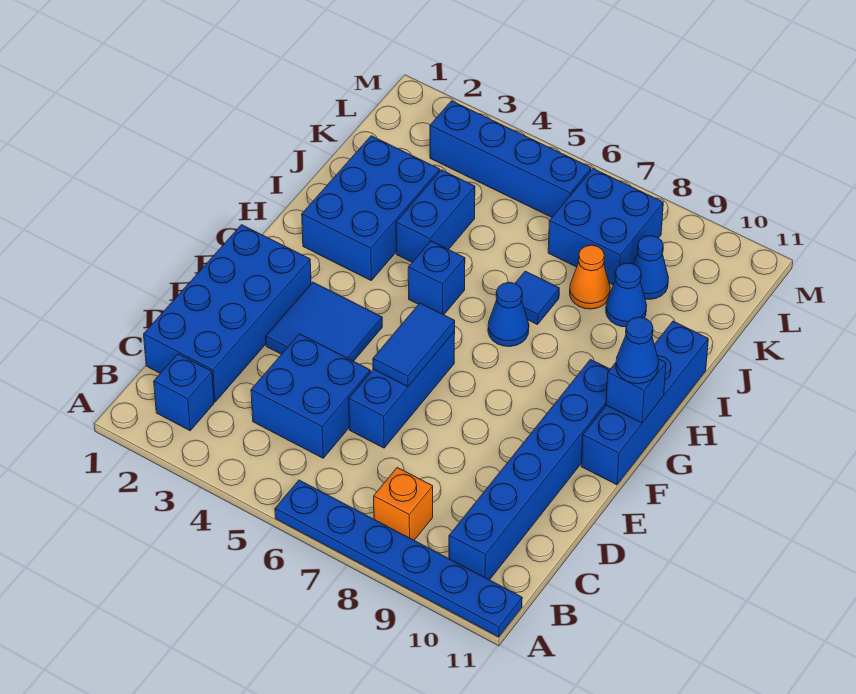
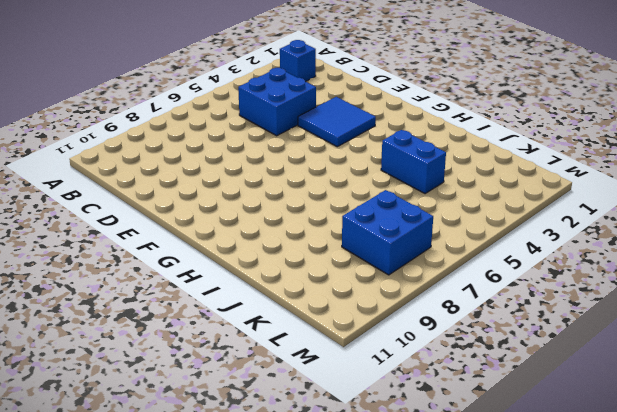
none -> blue plate A6:A11 level 1
none -> orange brick B8 level 1
none -> blue brick B10:G10 level 1

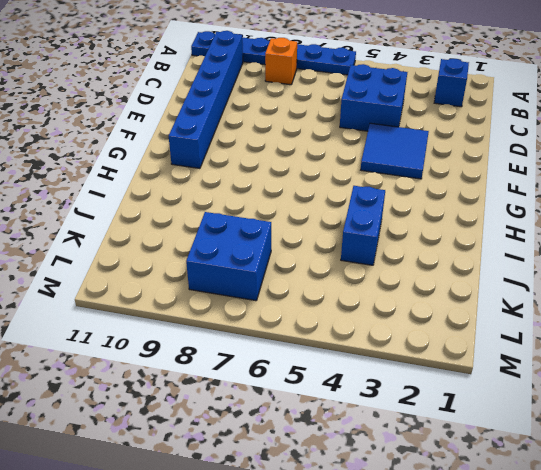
none -> blue brick C1:F2 level 1
none -> blue brick D6:F6 level 1
none -> blue brick F11:I11 level 1

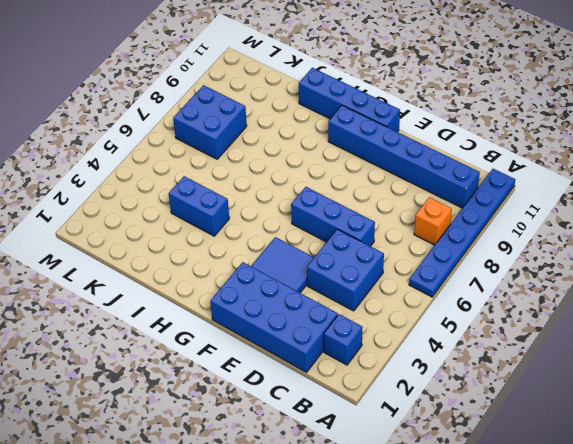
none -> blue brick H2:J3 level 1
none -> blue brick H5 level 1
none -> blue cone H7 level 1

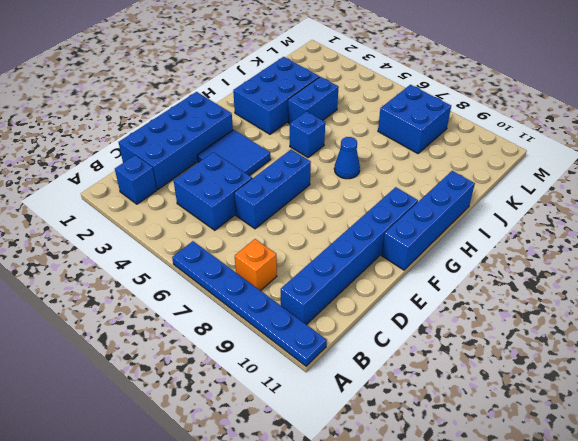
none -> blue tile I7 level 1
none -> orange cone J8 level 1
none -> blue cone J9 level 1

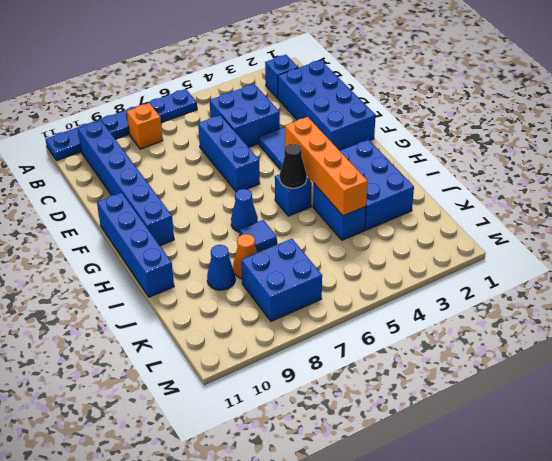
orange brick G4:J4 level 2 -> none
black cone H5 level 2 -> none
none -> blue cone K9 level 1
none -> blue brick L3:L6 level 1
none -> blue tile E6:F6 level 2

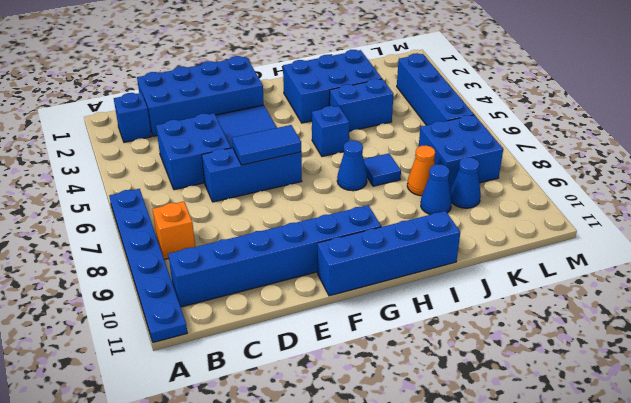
none -> blue brick G11 level 2
none -> blue cone G11 level 3

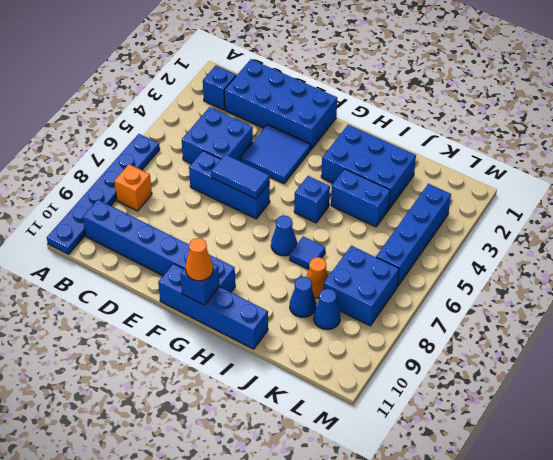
orange cone G11 level 3 -> blue cone G11 level 3

